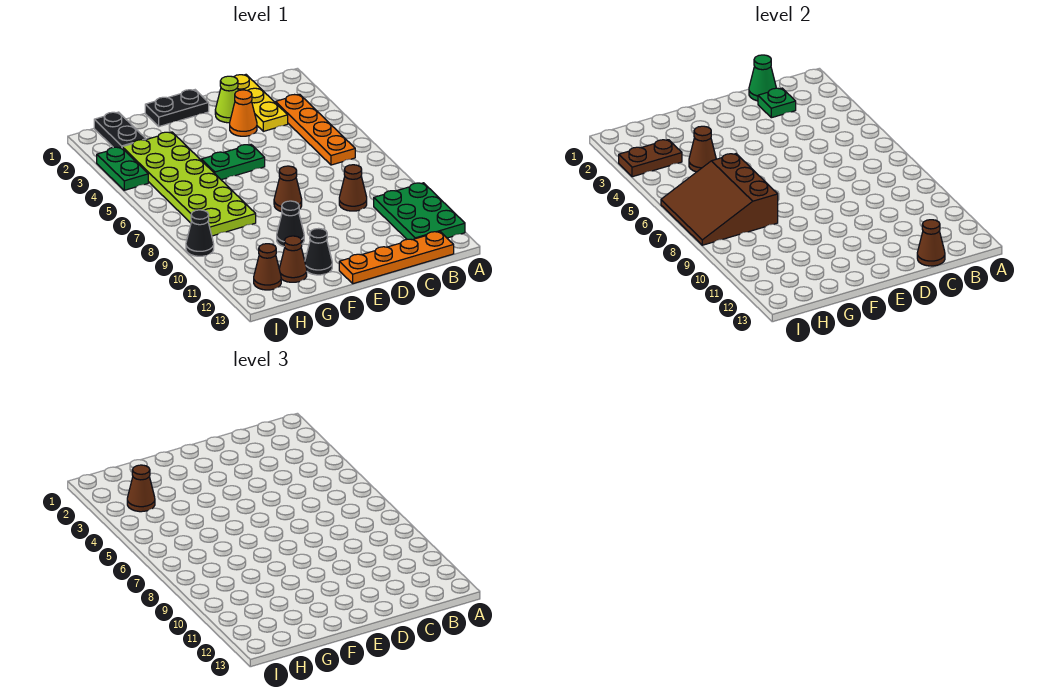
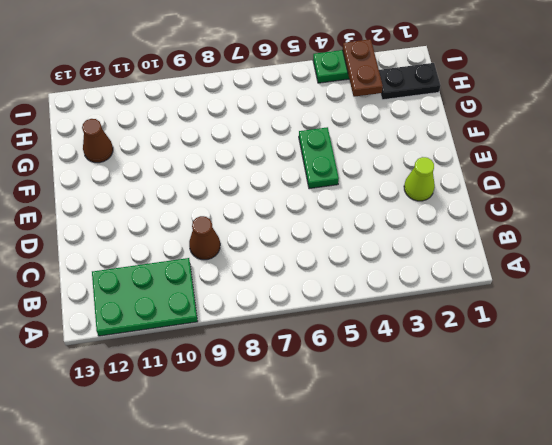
none -> orange plate B3:B6 level 1
none -> orange plate B13:E13 level 1
none -> yellow plate C1:C3 level 1

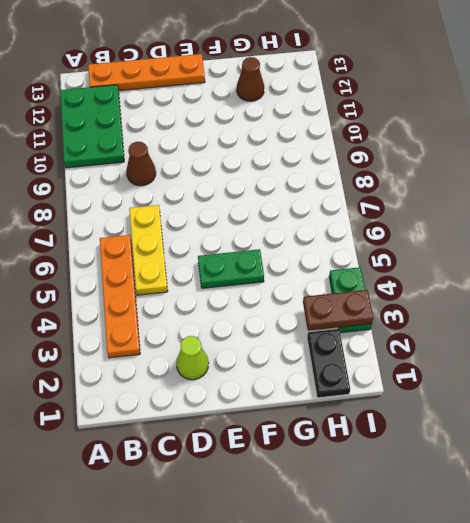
yellow plate C5:C7 level 1 -> yellow plate C1:C3 level 1
none -> orange cone D3 level 1
none -> black plate E1:F1 level 1
none -> brown cone E8 level 1

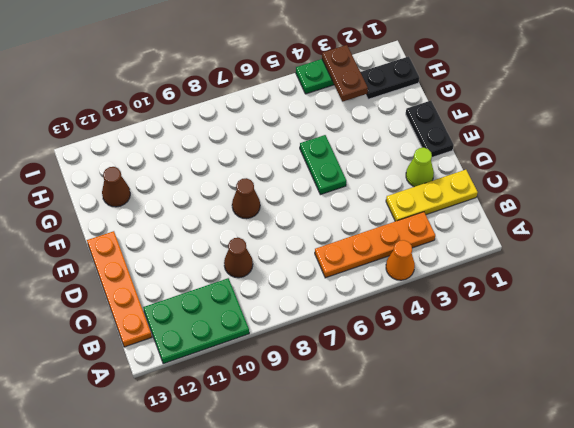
orange cone A4 level 1 -> orange cone D3 level 1
none -> black cone F10 level 1
none -> black cone F12 level 1
none -> lime plate G3:H8 level 1

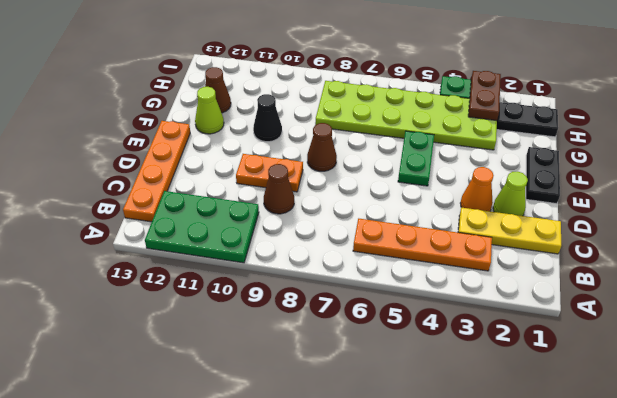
orange plate D9:D10 level 1 -> none
lime cone F12 level 1 -> black cone F12 level 1
none -> brown cone H12 level 1
none -> black cone I9 level 1
none -> green cone C1 level 2

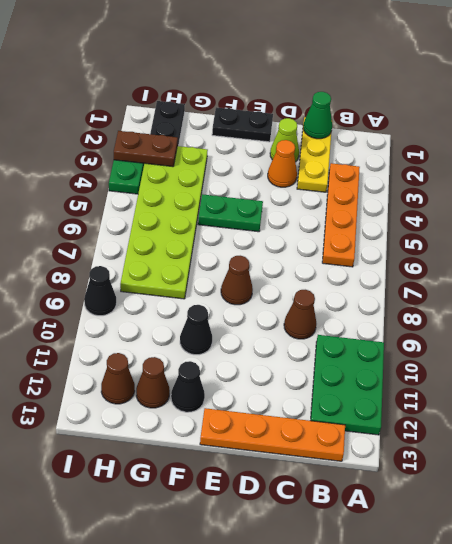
none -> green plate C2 level 2
none -> brown cone C13 level 2
none -> brown cone G4 level 2

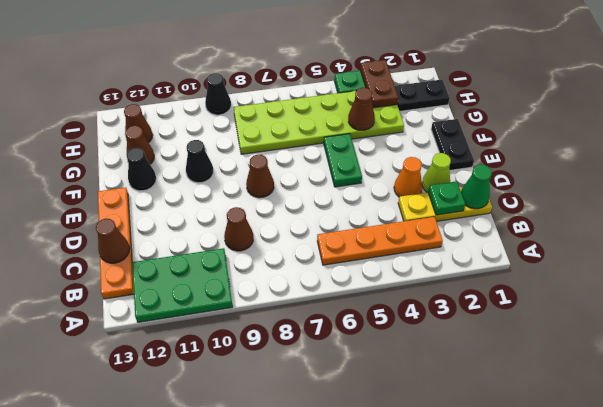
none -> brown slope G6:I8 level 2 top G
none -> brown cone H3 level 3

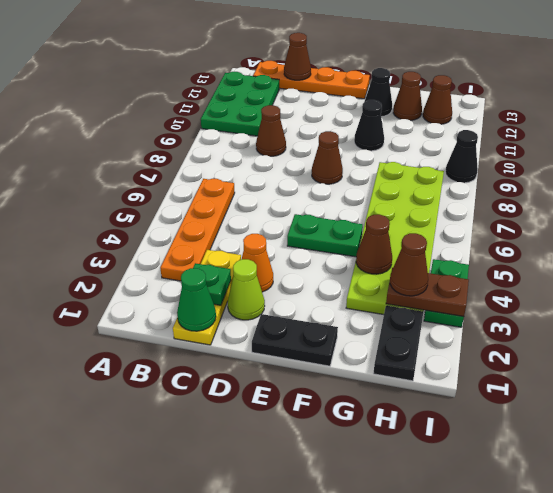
none -> brown slope G6:I8 level 2 top G

